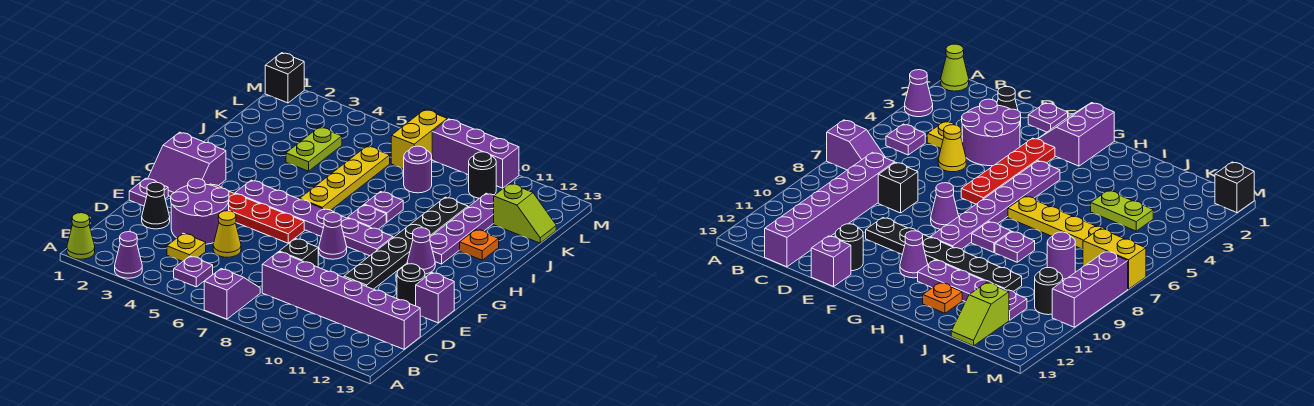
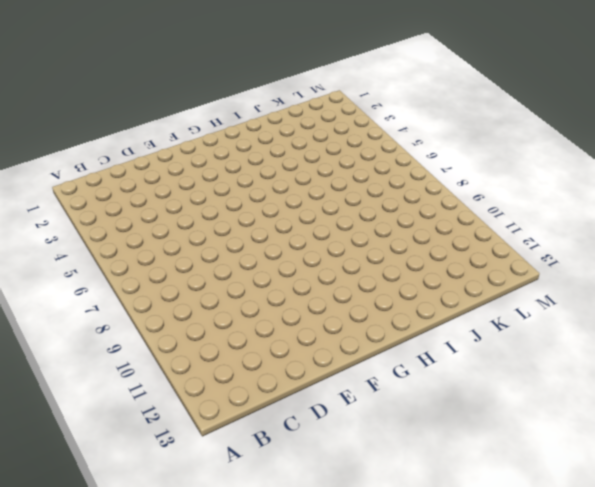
none -> lime cone A1 level 1
none -> purple cone A3 level 1
none -> purple slope A7:B7 level 1 top A
none -> purple plate B5 level 1

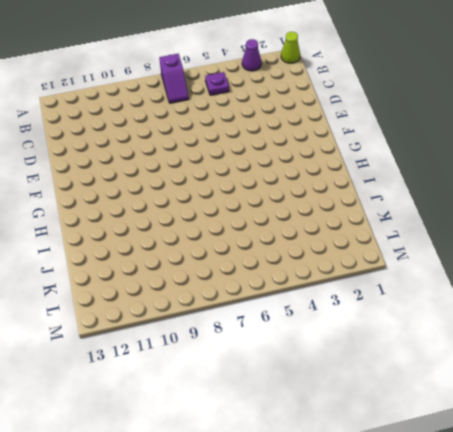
none -> yellow plate C4 level 1
none -> purple brick C8:C13 level 1
none -> black cone D2 level 1
none -> purple round brick D3:E4 level 1

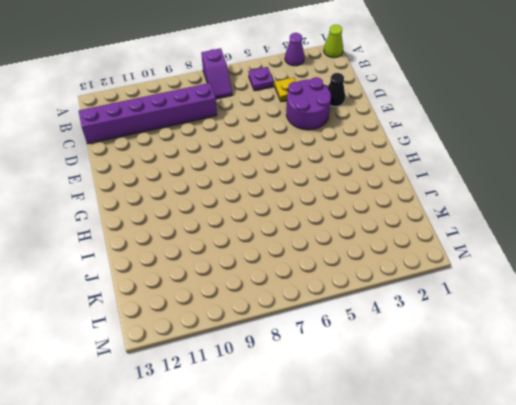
none -> yellow cone D5 level 1
none -> black brick D8 level 1
none -> purple plate E1 level 1
none -> black plate E10:J10 level 1

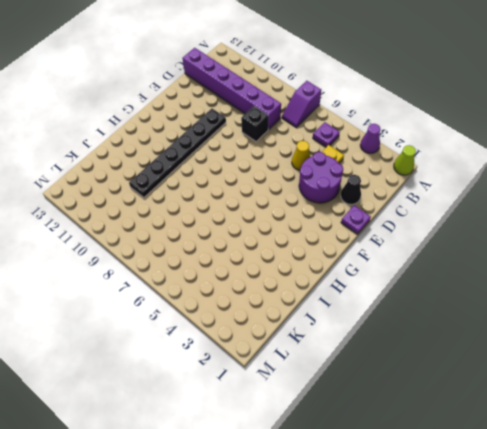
none -> black round brick E12 level 1
none -> purple brick E13 level 1
none -> purple slope F1:G2 level 1 top G
none -> red plate F3:F6 level 1

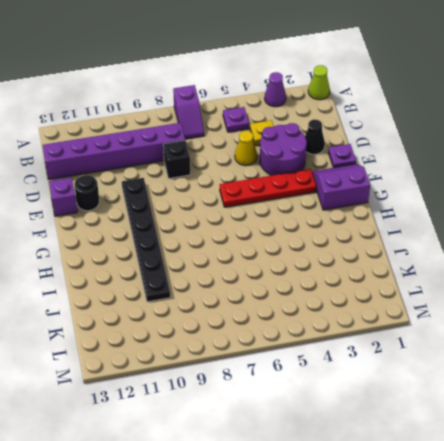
none -> purple cone F8 level 1
none -> purple plate G4:G9 level 1
none -> purple cone G11 level 1
none -> yellow plate H6:K6 level 1

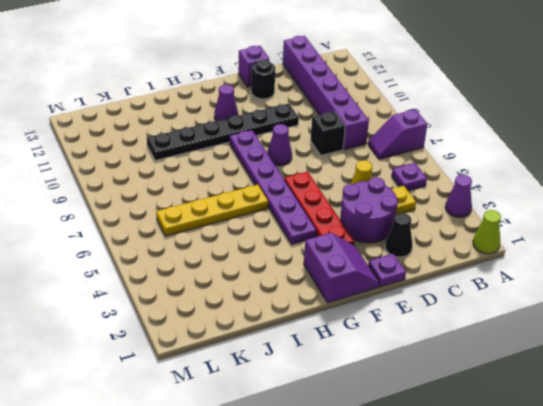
none -> purple plate H8 level 1
none -> purple plate H11:K11 level 1
none -> purple plate I8 level 1
none -> orange plate I12 level 1

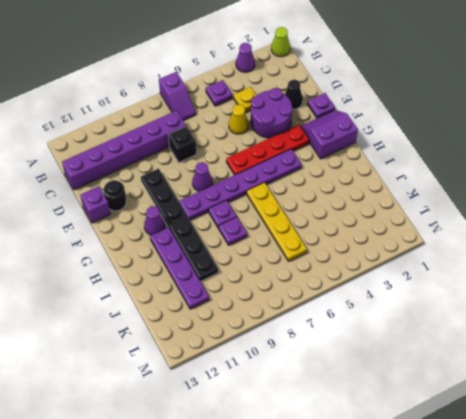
none -> orange plate I12 level 1
none -> lime plate J4:K4 level 1
none -> purple round brick K8 level 1
none -> lime slope K12:K13 level 1 top 12

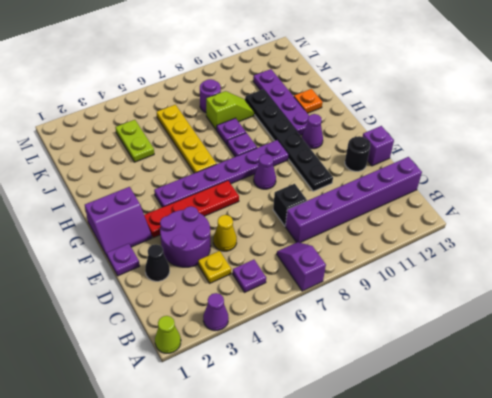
lime slope J8:J9 level 1 top 8 -> lime slope K12:K13 level 1 top 12
none -> yellow brick L7:M7 level 1
none -> black round brick L10 level 1
none -> black brick M1 level 1
none -> purple brick M8:M10 level 1

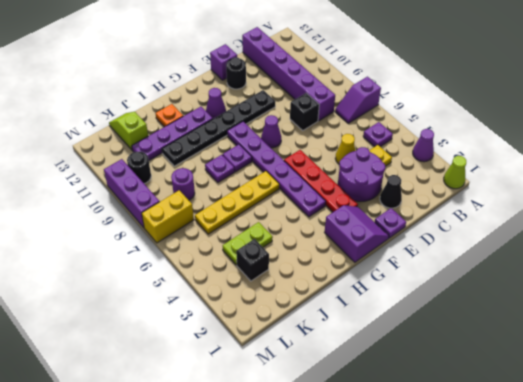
black brick K3 level 1 -> black brick M1 level 1

